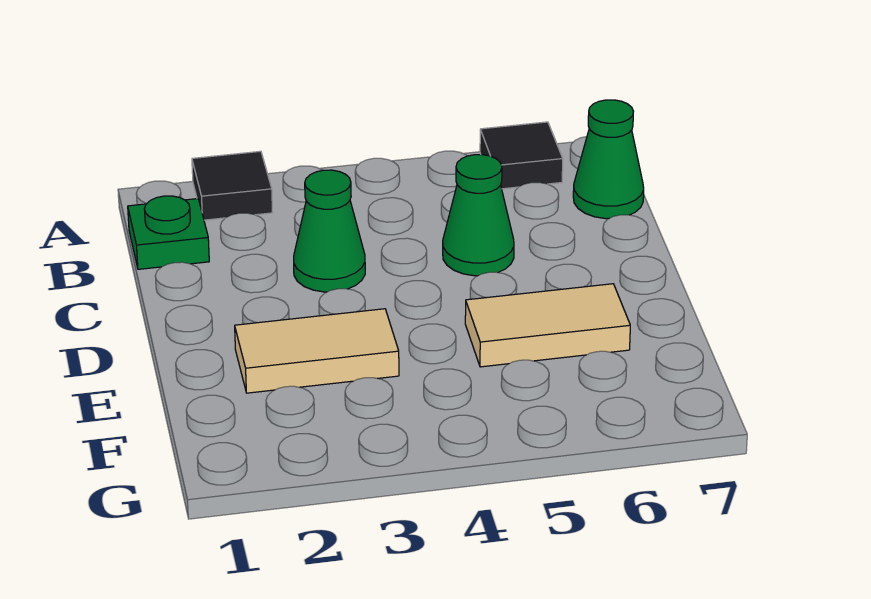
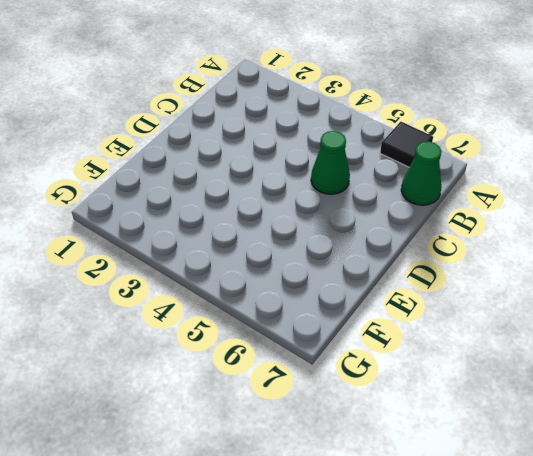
none -> black tile A2 level 1
none -> green plate B1 level 1

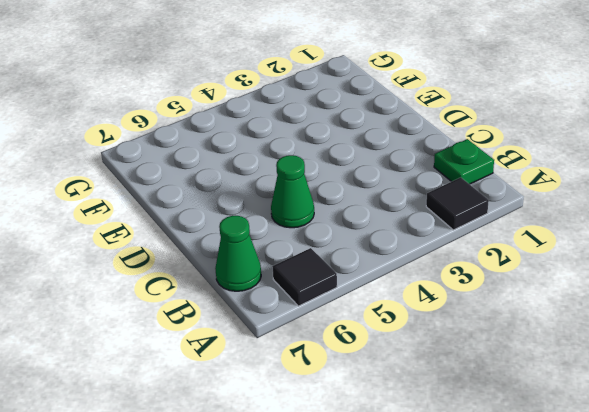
none -> green cone C3 level 1
none -> tan tile E2:E3 level 1

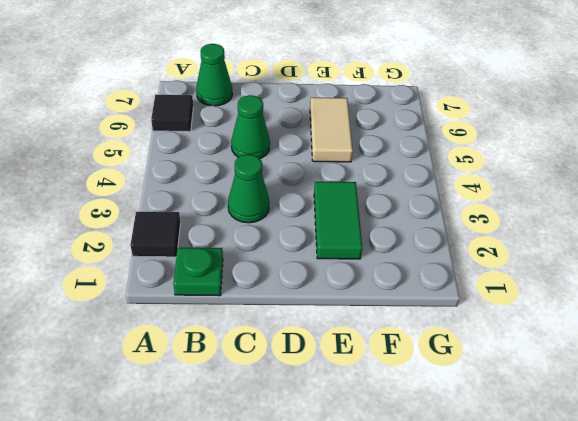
green tile E2:E3 level 1 -> tan tile E2:E3 level 1

